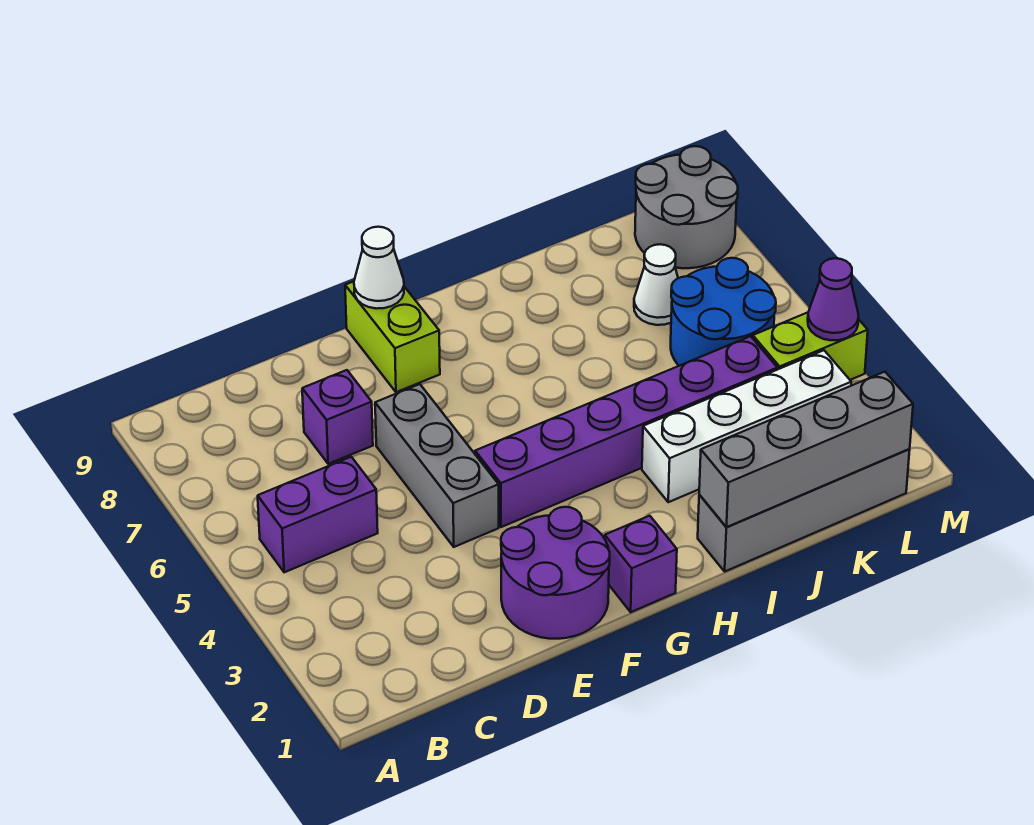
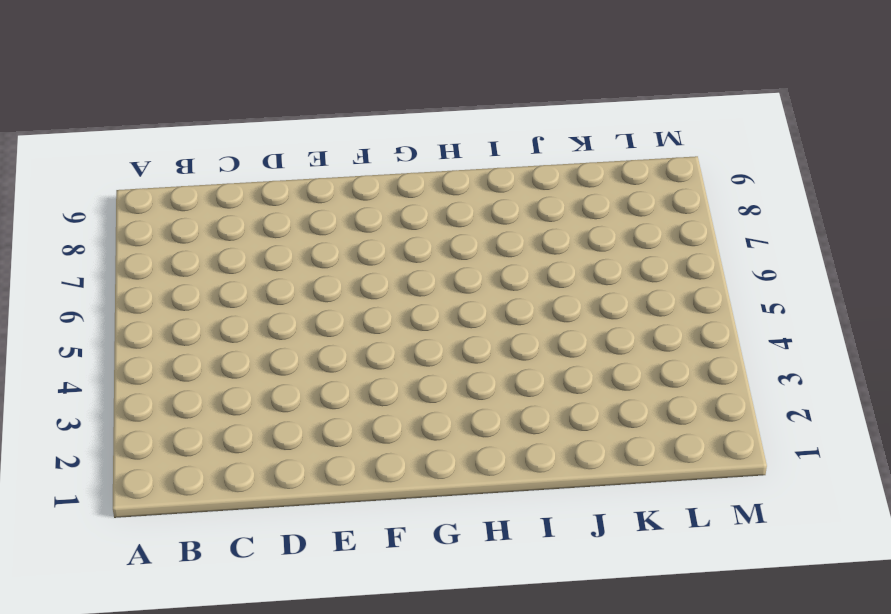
none -> purple brick B5:C5 level 1
none -> purple brick D7 level 1
none -> purple round brick E1:F2 level 1

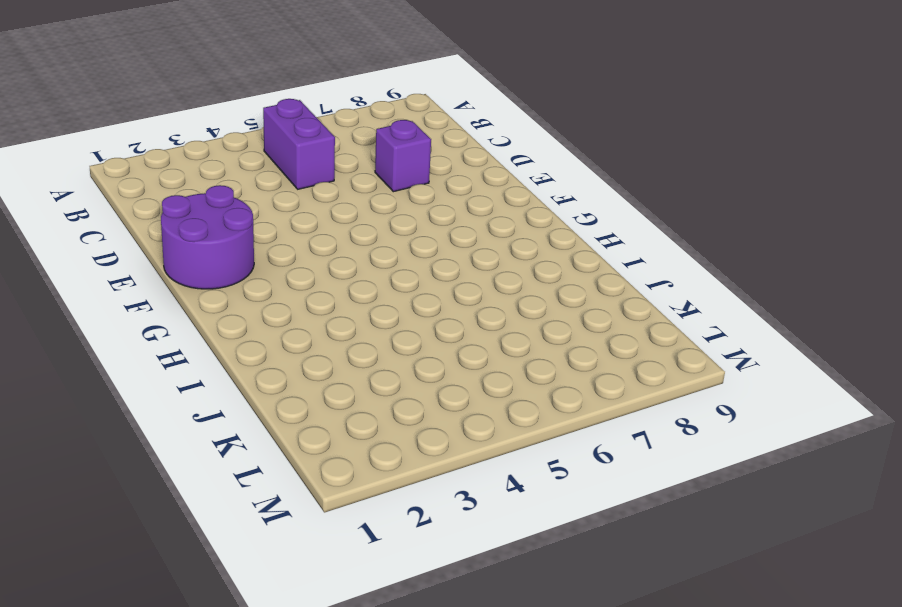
none -> grey brick E4:E6 level 1
none -> purple brick F4:K4 level 1
none -> lime brick F8:F9 level 1

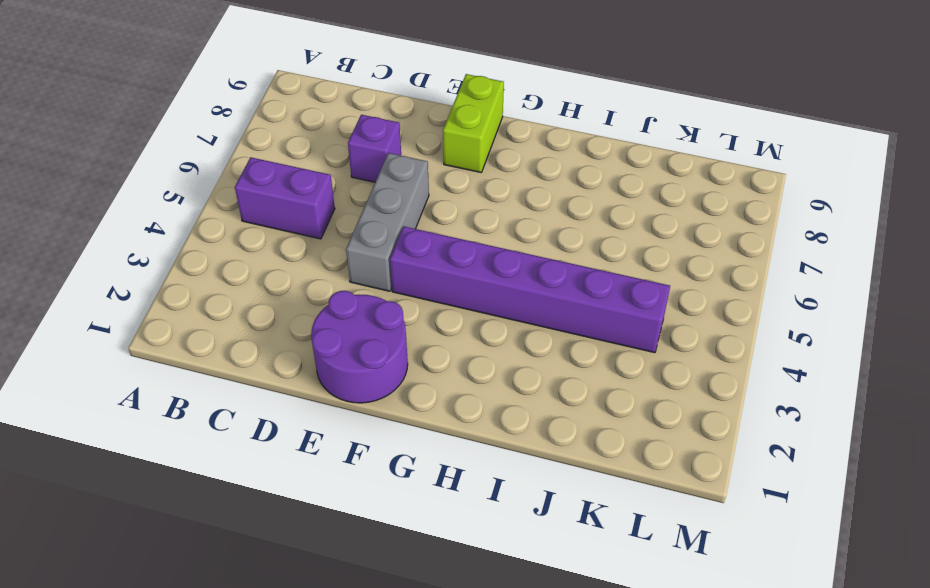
none -> purple brick G1 level 1
none -> grey brick I1:L1 level 1
none -> white brick I3:L3 level 1

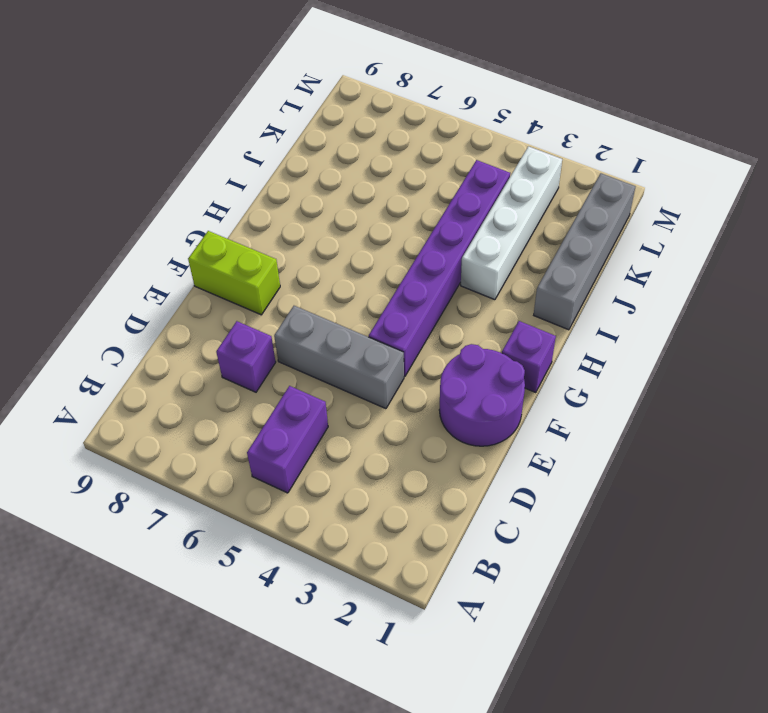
none -> blue round brick K5:L6 level 1
none -> white cone K7 level 1
none -> lime brick L4:M4 level 1

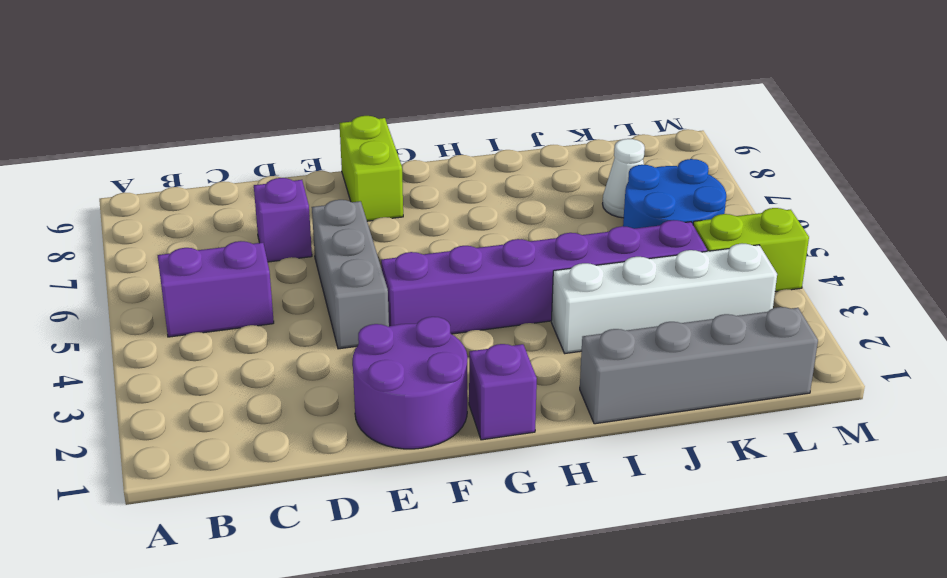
none -> grey round brick L8:M9 level 1
none -> white cone F9 level 2
none -> grey brick I1:L1 level 2

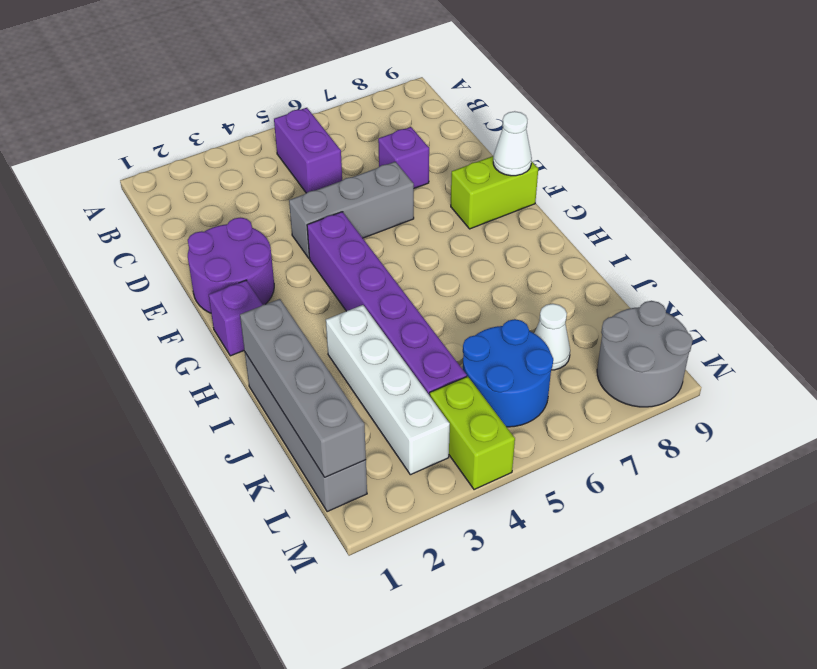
none -> purple cone M4 level 2

